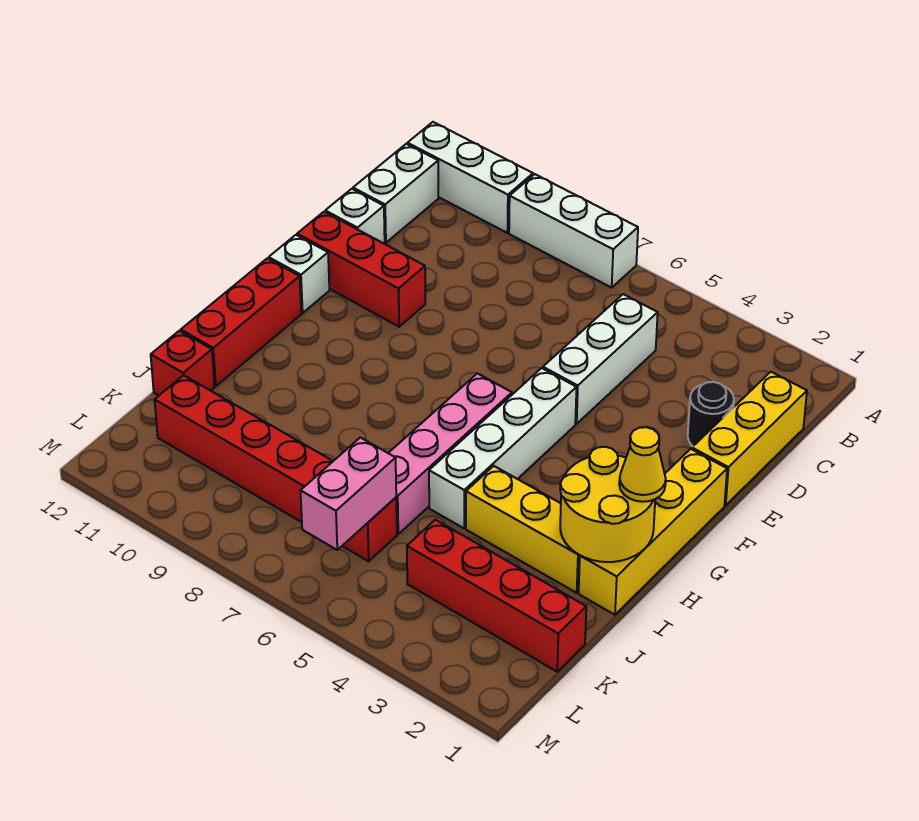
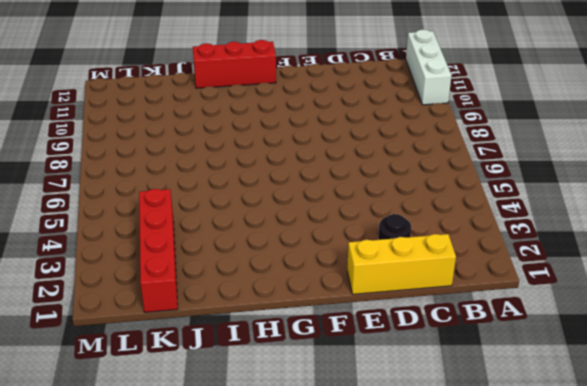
none -> white brick A7:A9 level 1
none -> white brick B12:C12 level 1
none -> white brick C5:E5 level 1

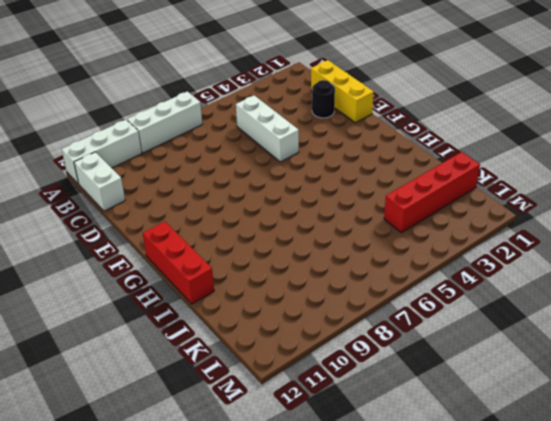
none -> white brick D12 level 1
none -> red brick E10:E12 level 1
none -> yellow brick F1:I1 level 1

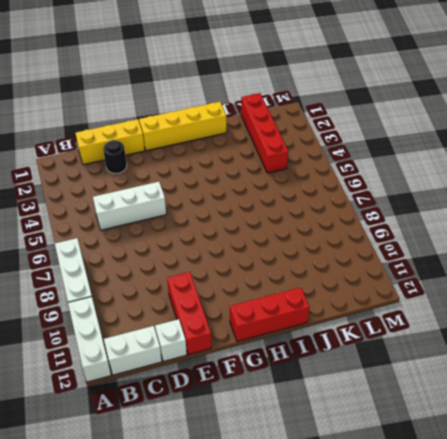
none -> white brick F5:I5 level 1
none -> white brick F12 level 1
none -> pink brick G6:J6 level 1

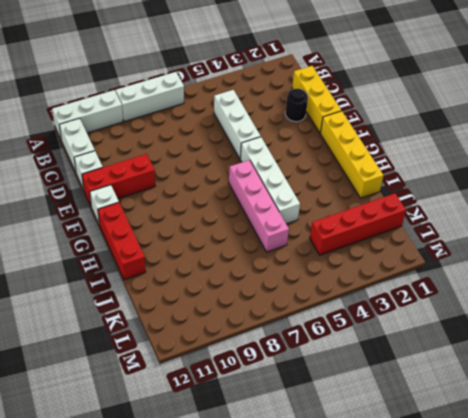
none -> yellow brick I2:I4 level 1
none -> red brick J12 level 1
none -> red brick K6:K11 level 1

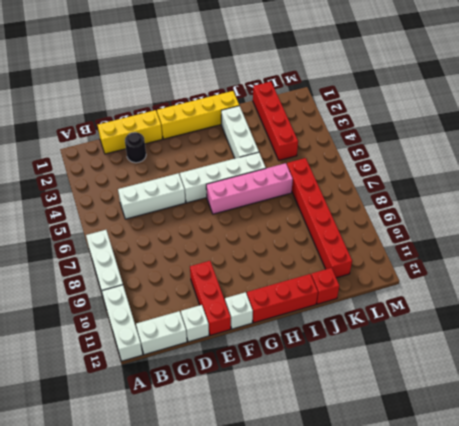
white brick I2:I4 level 1 -> yellow brick I2:I4 level 1
none -> yellow round brick H1:I2 level 2
none -> pink brick K6:L6 level 2
none -> yellow cone H1 level 3

